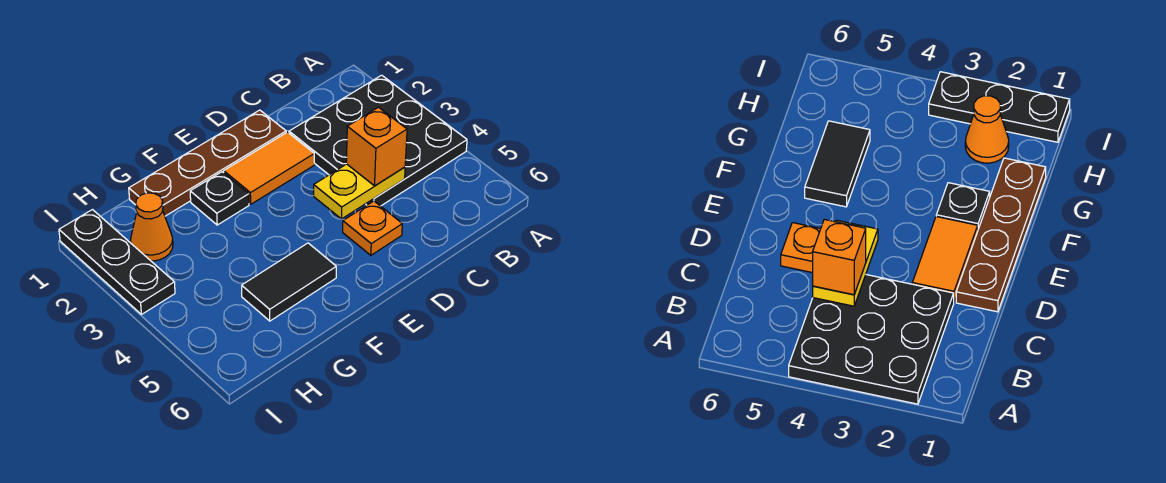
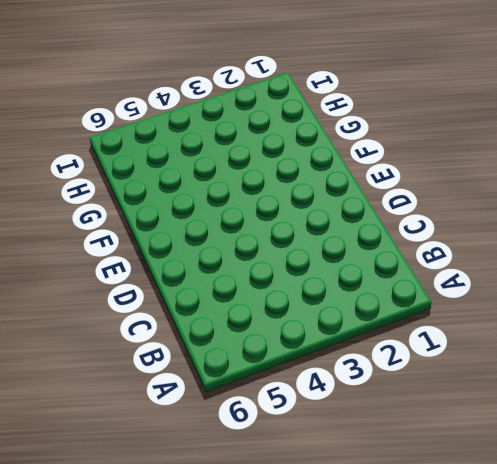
none -> black plate A2:C4 level 1
none -> brown plate D1:G1 level 1

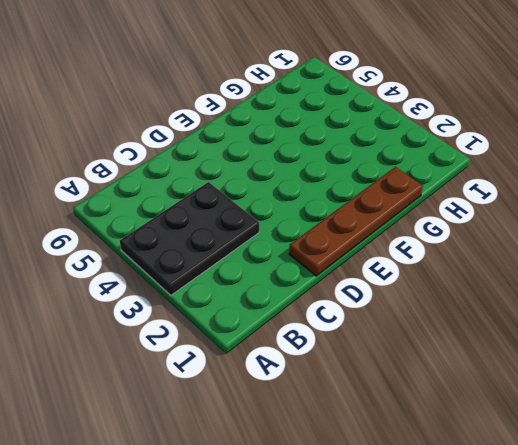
black plate A3:C4 level 1 -> black plate A2:C4 level 1
none -> orange tile D2:E2 level 1
none -> orange plate D5 level 1

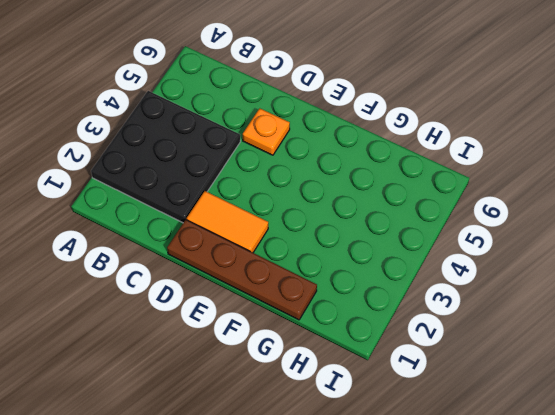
none -> black plate F2 level 1
none -> black tile F5:G5 level 1

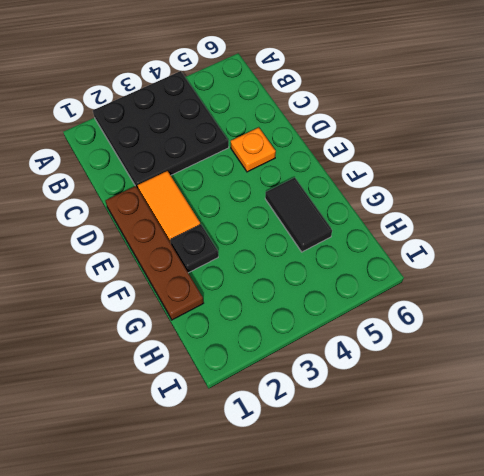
none -> orange cone H2 level 1
none -> black plate I1:I3 level 1

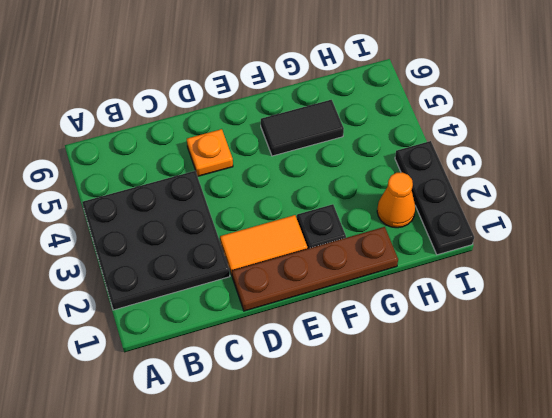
none -> yellow plate C4:D4 level 2
none -> orange brick C4 level 3

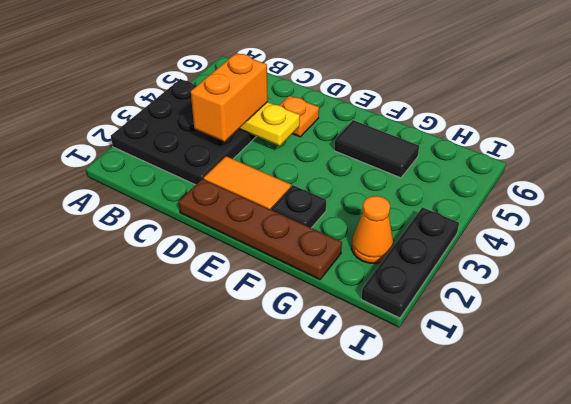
orange brick C3:C4 level 3 -> orange brick C4 level 3

